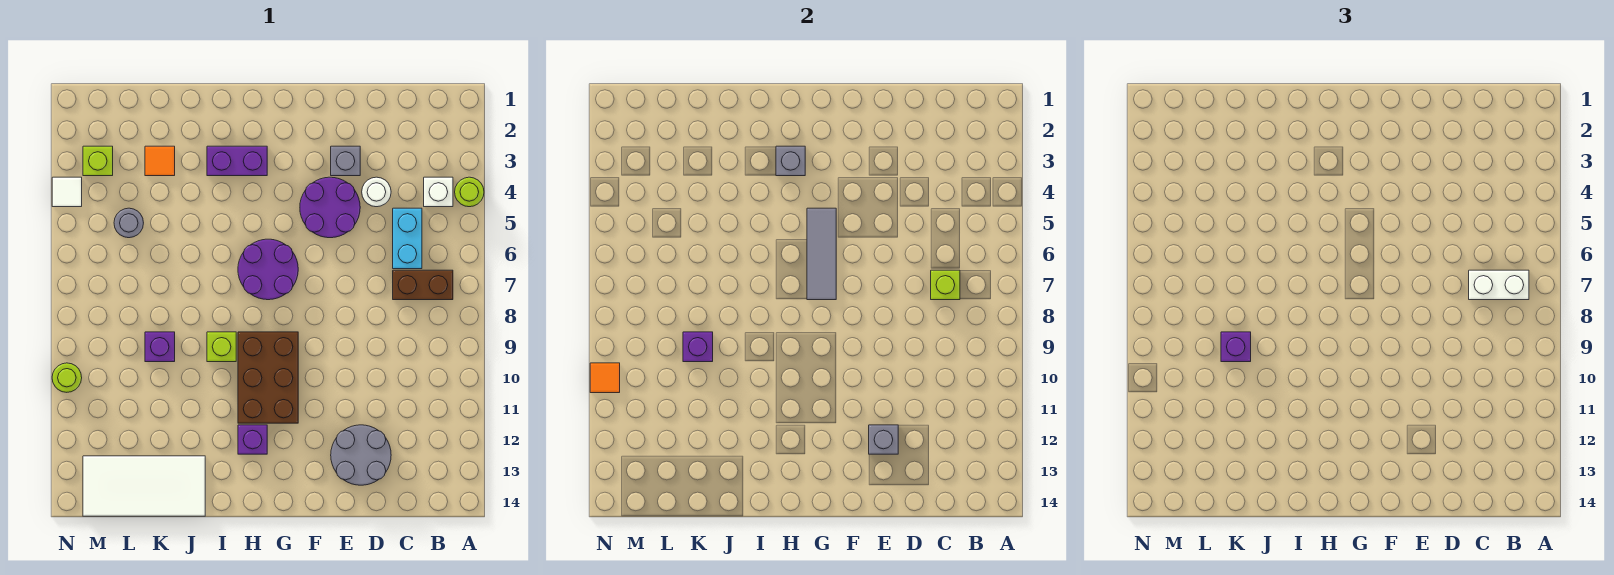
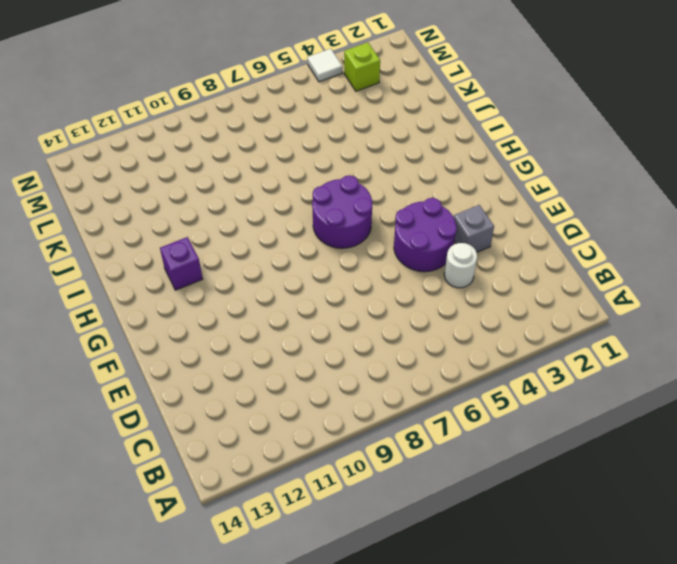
none -> lime round brick A4 level 1
none -> white brick B4 level 1
none -> brown brick B7:C7 level 1

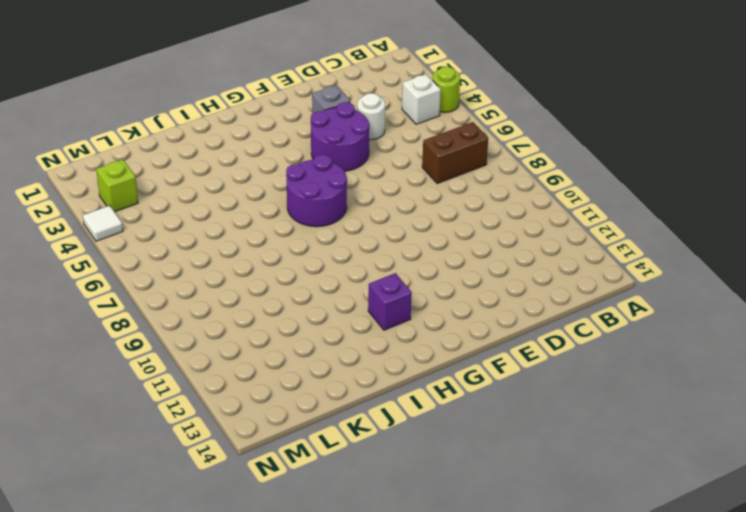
none -> cyan brick C5:C6 level 1
none -> grey round brick D12:E13 level 1
none -> brown brick G9:H11 level 1

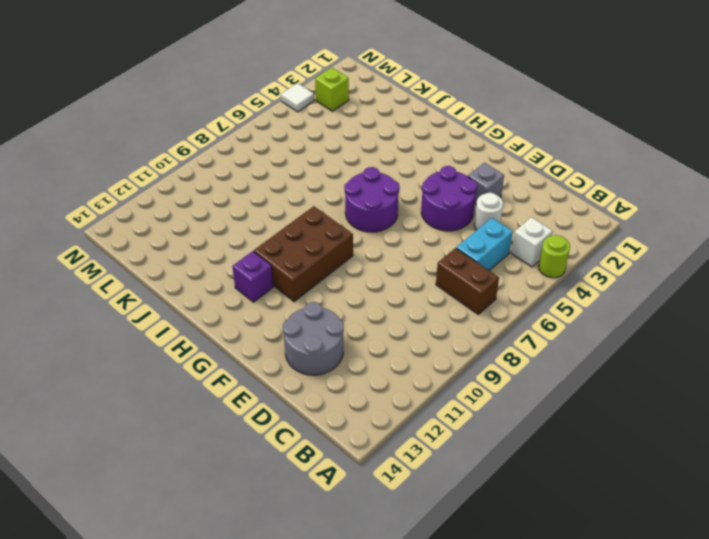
none -> purple brick H3:I3 level 1
none -> lime brick I9 level 1
none -> white tile J13:M14 level 1

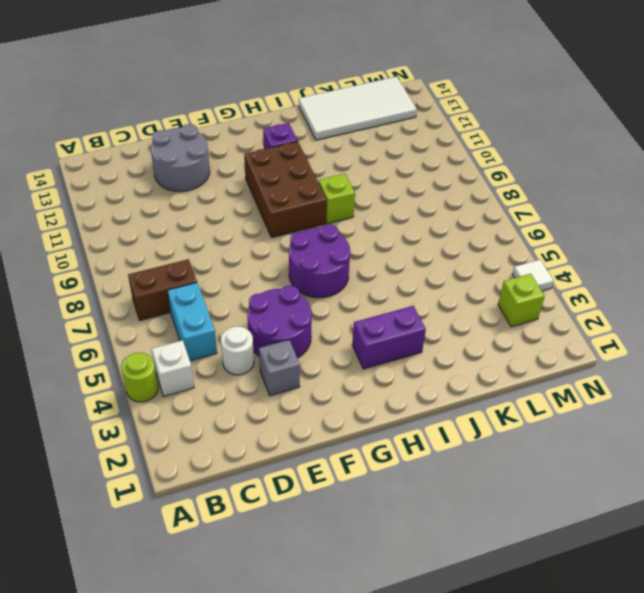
none -> orange tile K3 level 1
none -> purple brick K9 level 1
none -> grey round brick L5 level 1

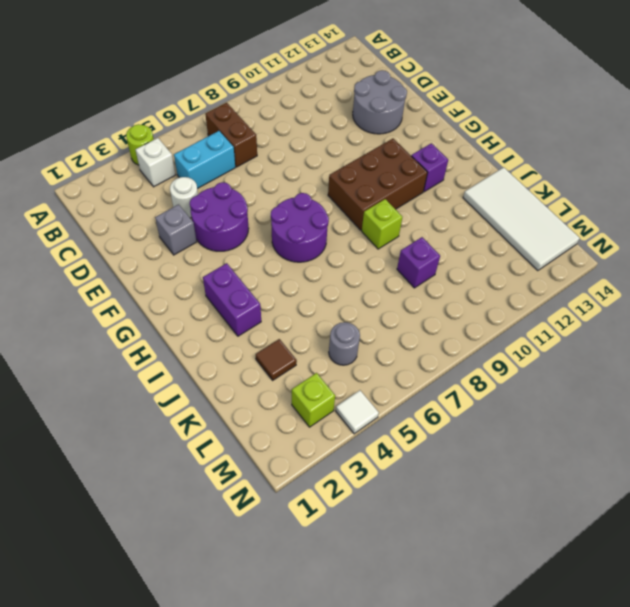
brown tile K3 level 1 -> orange tile K3 level 1
none -> lime round brick N10 level 1
none -> lime brick C7 level 2
none -> grey brick E12 level 2

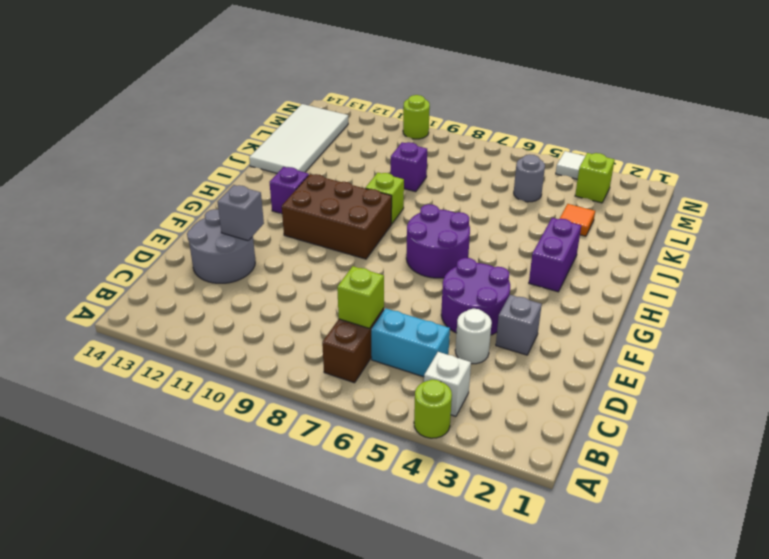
none -> grey tile G5:G7 level 2
none -> grey brick H3 level 2
none -> purple brick K9 level 2

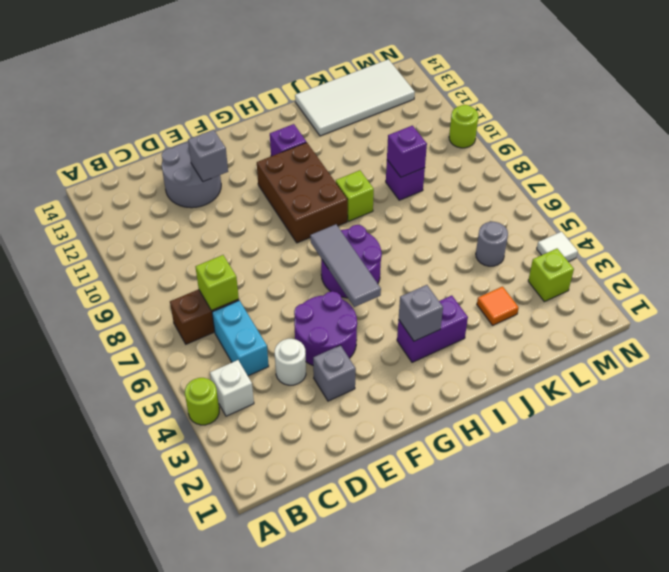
none -> orange tile N10 level 2
none -> white brick B7:C7 level 3
none -> purple brick K9 level 3

